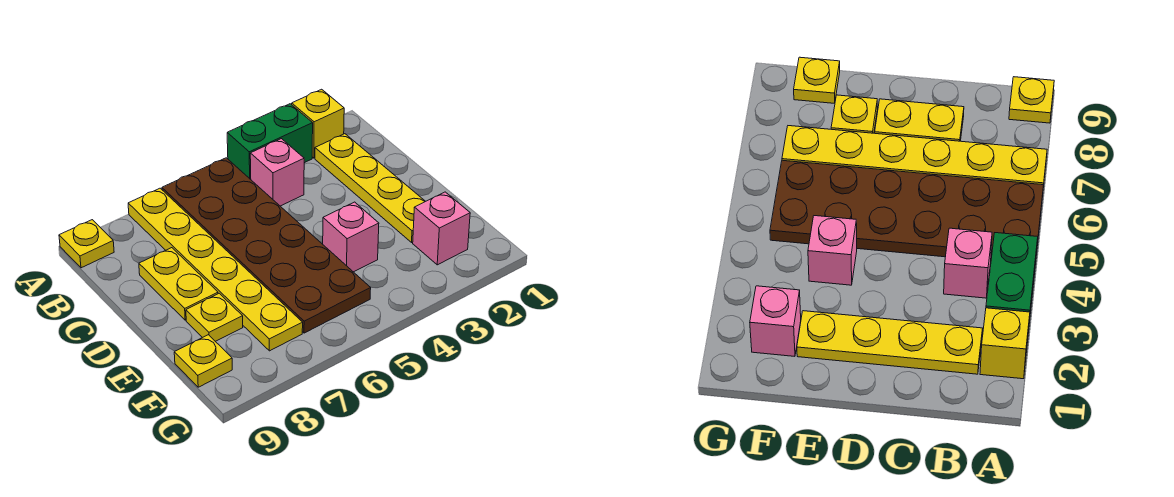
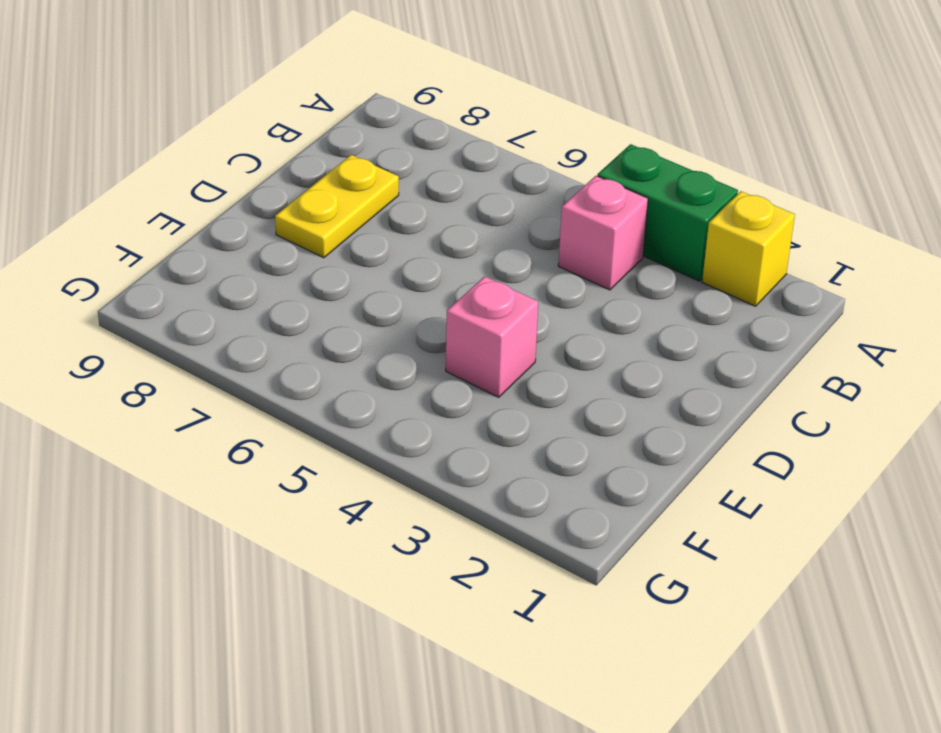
none -> brown plate A5:F6 level 1
none -> yellow plate A7:F7 level 1
none -> yellow plate A9 level 1

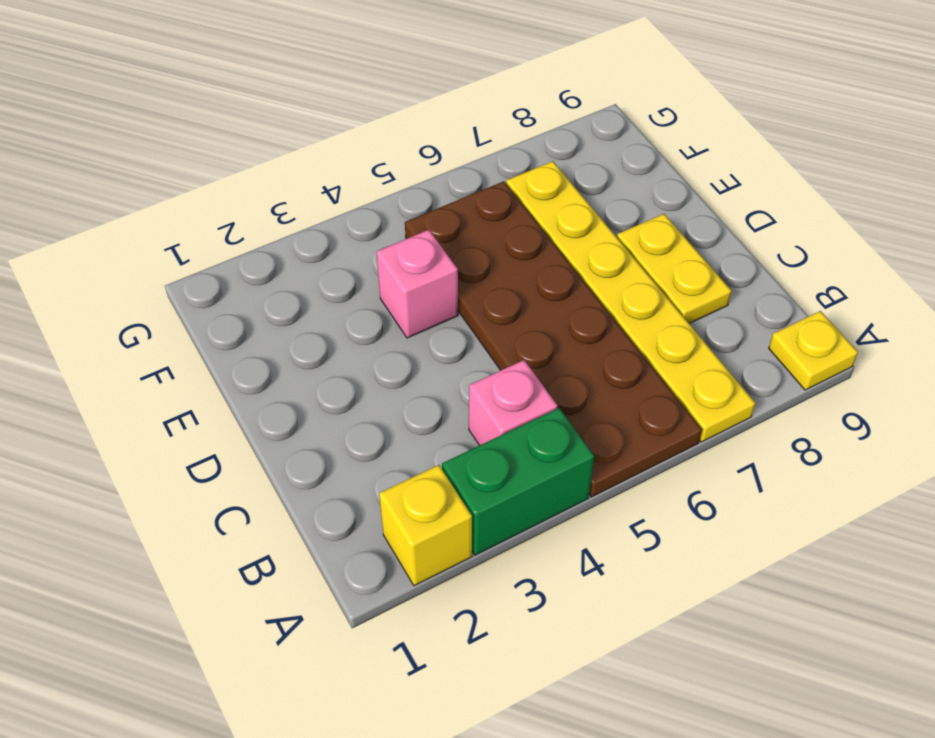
none -> yellow plate B2:E2 level 1
none -> yellow plate E8 level 1
none -> pink brick F2 level 1

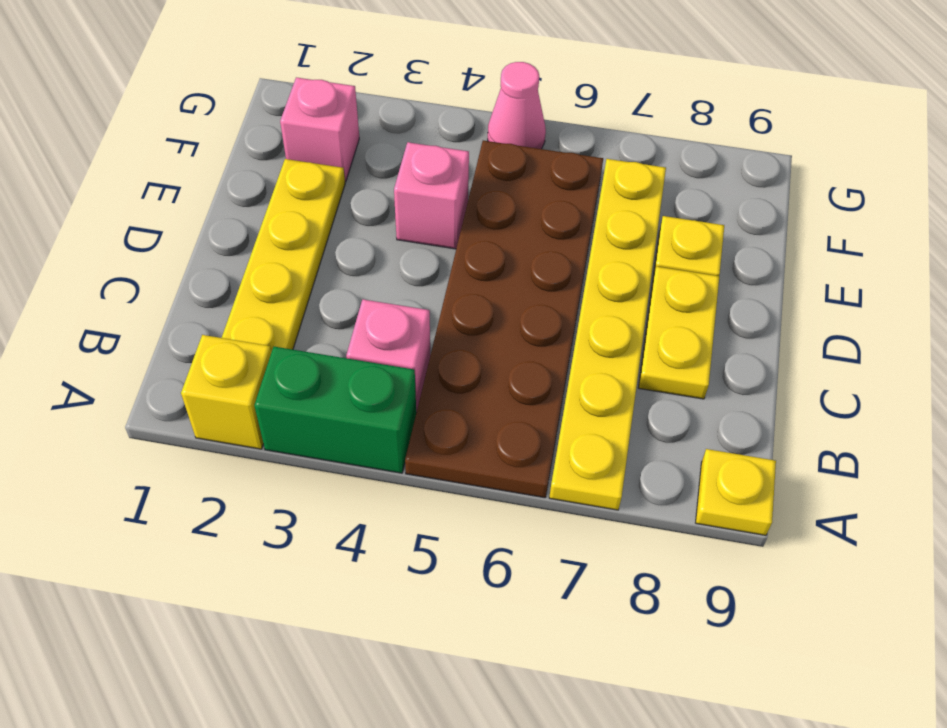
pink cone G5 level 1 -> none
none -> yellow plate F9 level 1

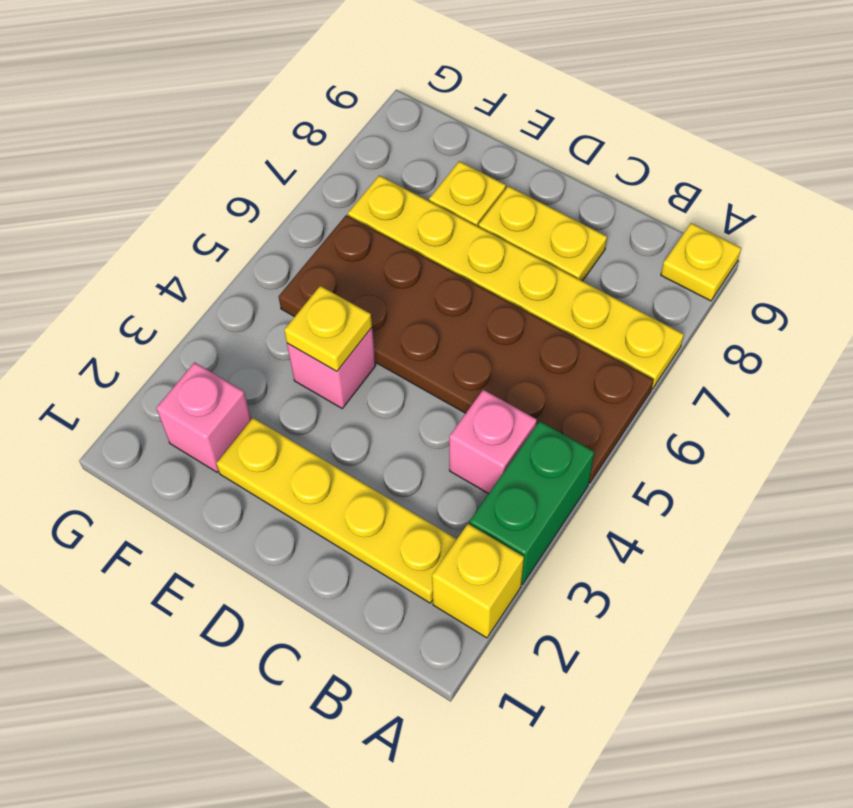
yellow plate E4 level 2 -> yellow plate F9 level 1

